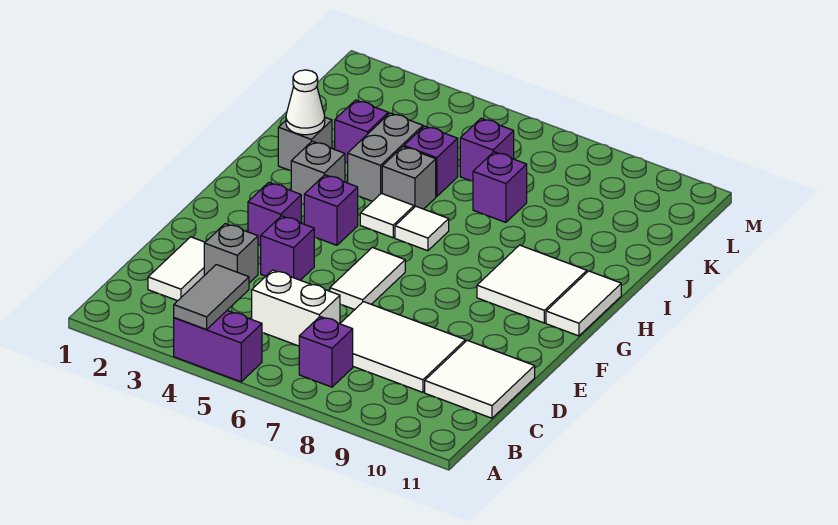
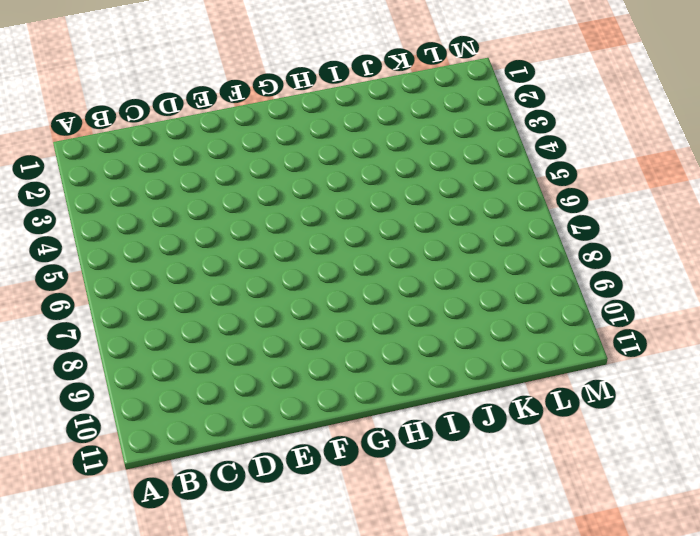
none -> purple brick A4:A5 level 1
none -> purple brick B7 level 1
none -> white tile C2:D2 level 1

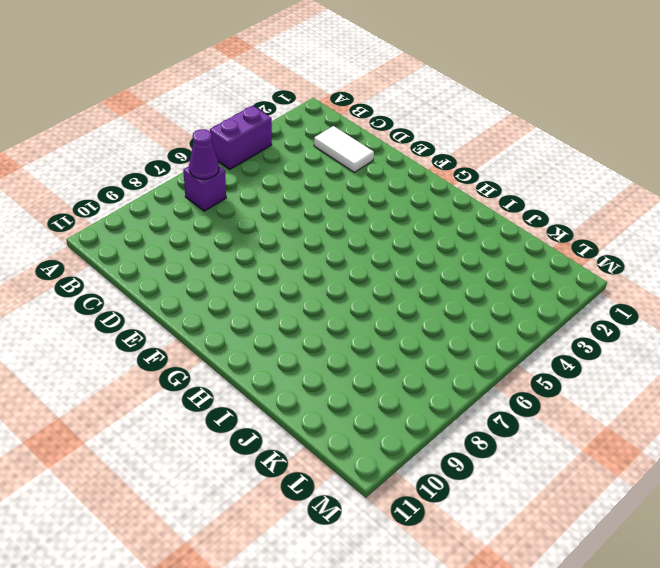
purple cone B7 level 2 -> none
none -> white brick C5:C6 level 1
none -> white tile C7:D9 level 1
none -> white tile C10:D11 level 1

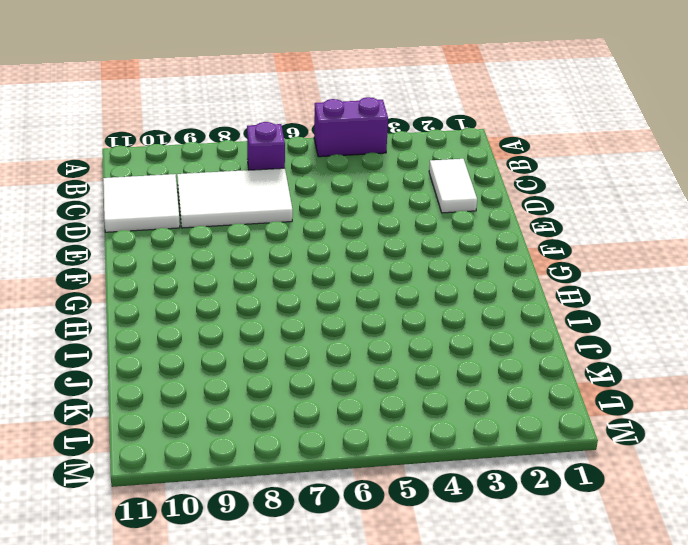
none -> white brick C5:C6 level 1
none -> grey brick D3 level 1
none -> purple brick E4 level 1

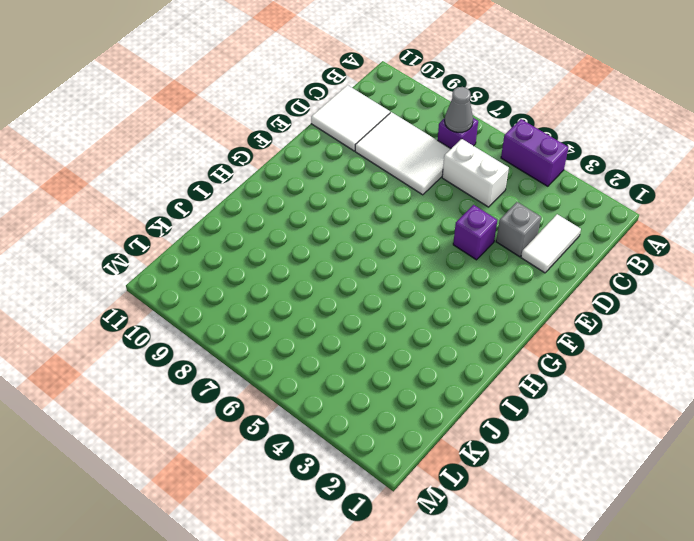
grey cone B7 level 2 -> none
none -> white tile E6:F6 level 1
none -> purple brick F3 level 1
none -> purple brick G4 level 1

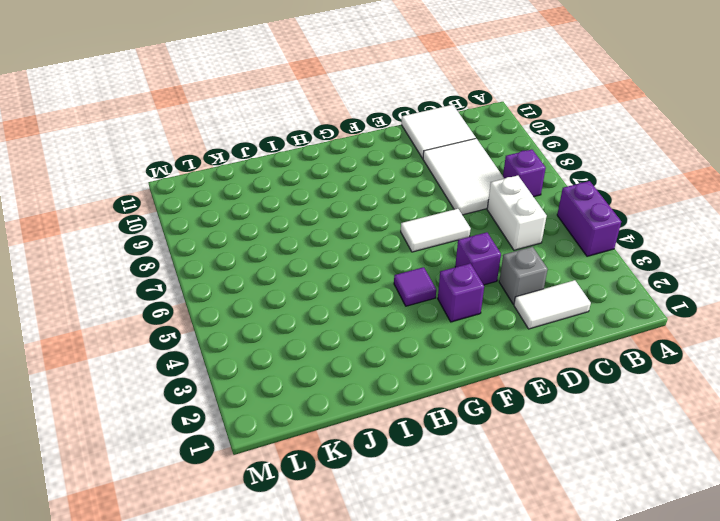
purple tile G4 level 1 -> purple brick G4 level 1
none -> white tile G9:H10 level 1
none -> white tile G11:H11 level 1
none -> grey brick H3 level 1

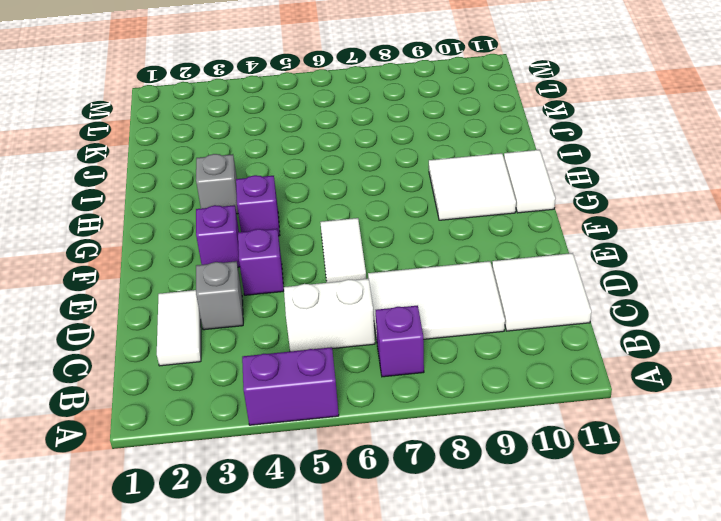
none -> white tile H5 level 1
none -> white tile H6 level 1
none -> grey brick I2 level 1

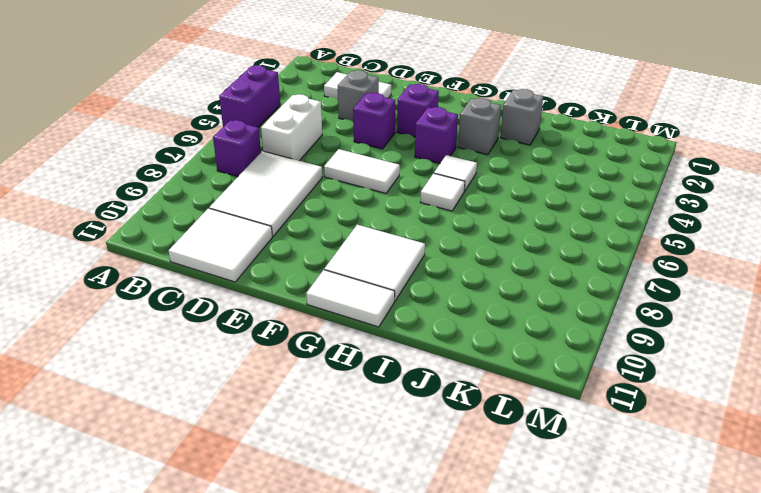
none -> grey brick I4:J4 level 1
none -> grey brick I5 level 1
none -> purple brick J3 level 1

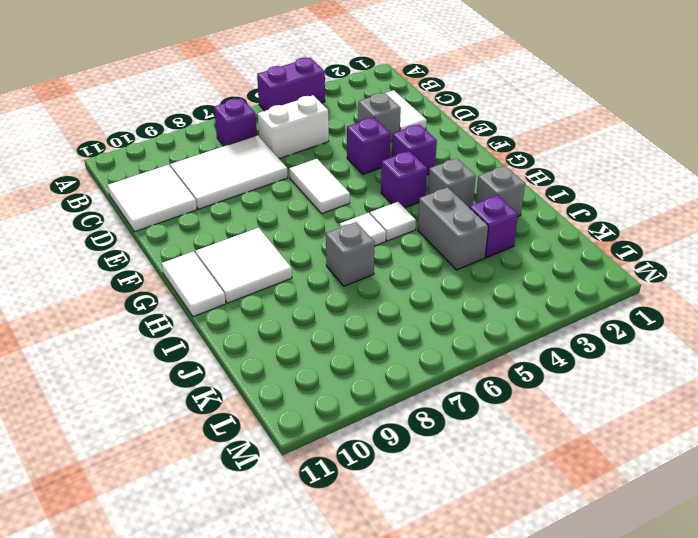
grey brick I7 level 1 -> grey brick I5 level 1
none -> purple brick J5 level 1
none -> purple brick J7 level 1
none -> purple brick K6 level 1

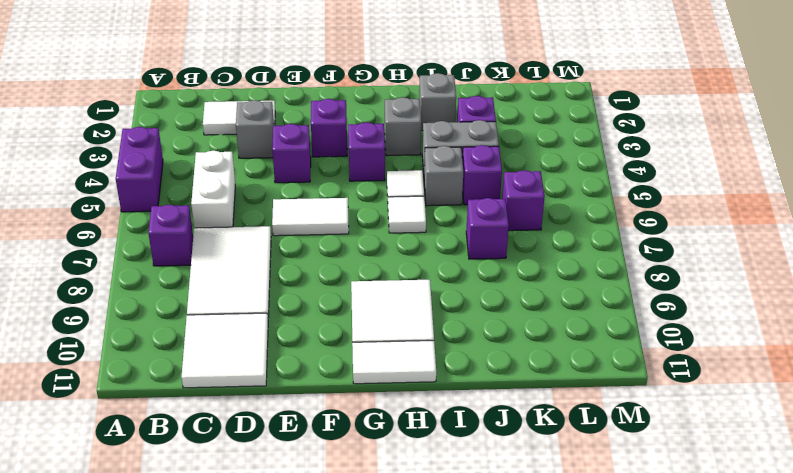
none -> grey tile A4:B4 level 2
none -> white cone I2 level 2

